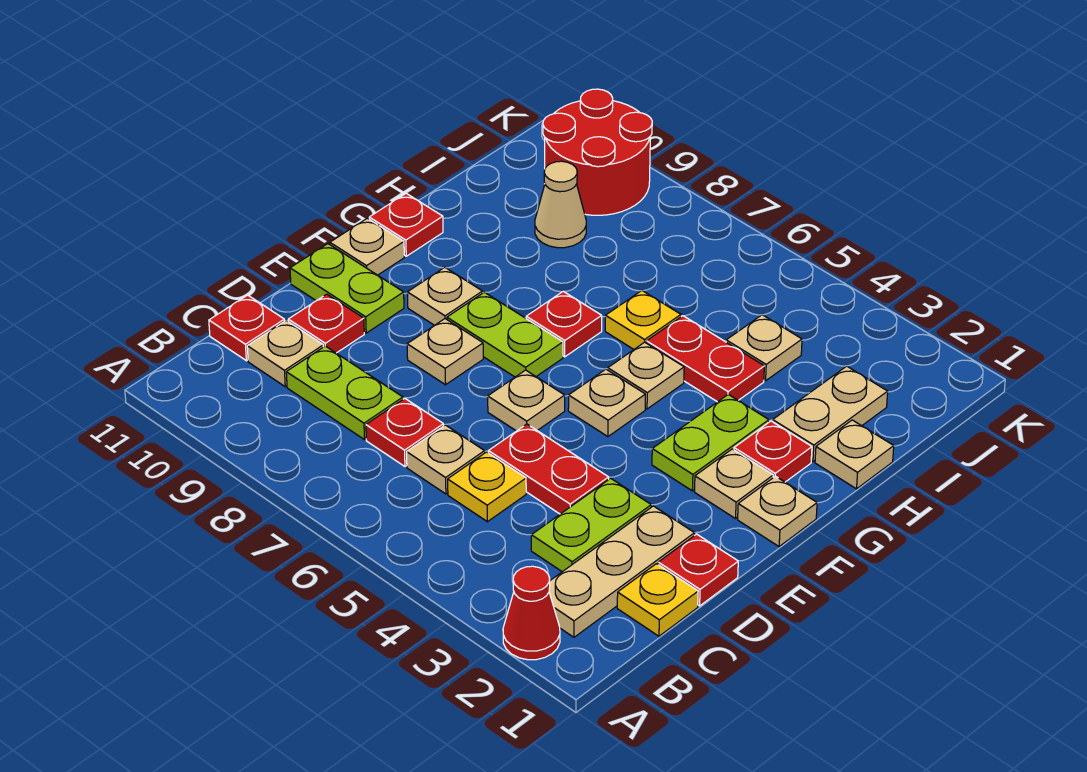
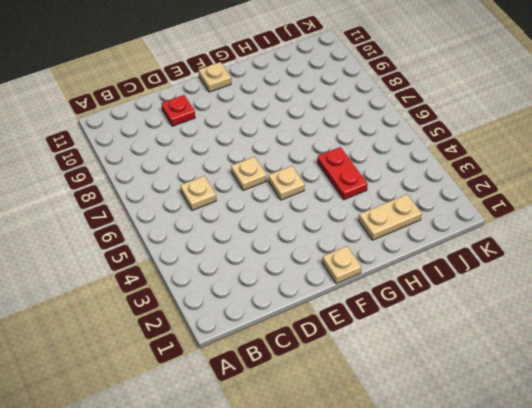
none -> red cone A2 level 1
none -> tan plate B2:D2 level 1
none -> yellow plate C1 level 1
none -> lime plate C3:D3 level 1

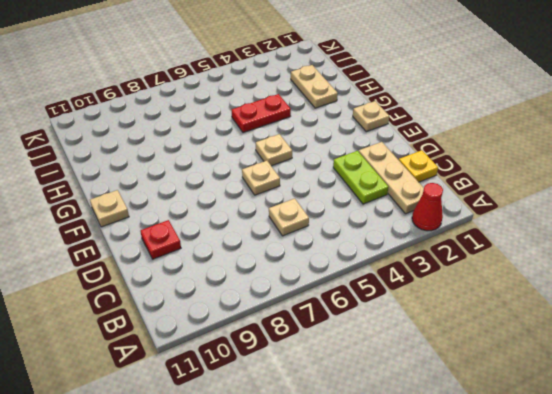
none -> yellow plate C5 level 1
none -> red plate C7 level 1
none -> lime plate C8:C9 level 1
none -> tan plate C10 level 1

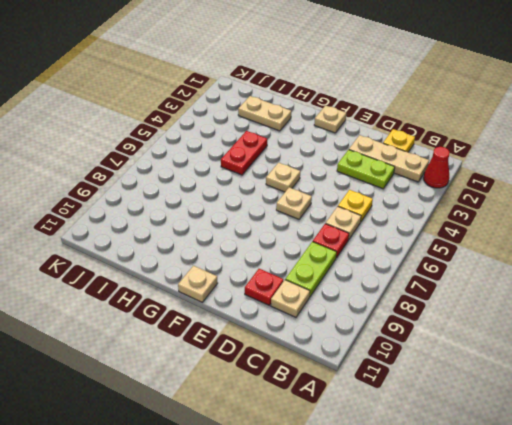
none -> red plate C11 level 1
none -> red plate D1 level 1
none -> red plate D4:D5 level 1
none -> tan plate E8 level 1

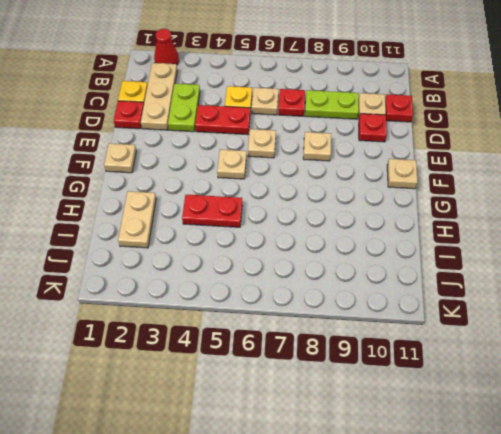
none -> lime plate E10:E11 level 1
none -> tan plate F2 level 1
none -> lime plate F3:G3 level 1
none -> lime plate F7:F8 level 1

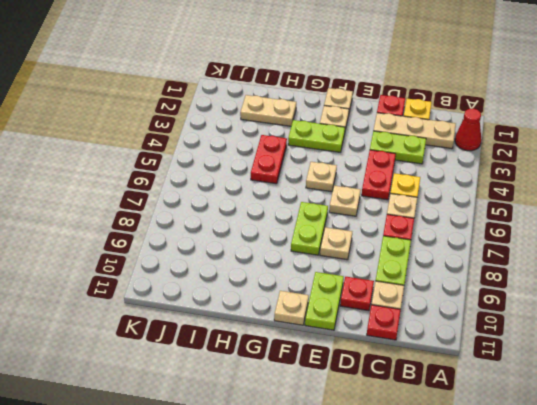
none -> tan plate F9 level 1
none -> red plate G2 level 1
none -> tan plate G5 level 1
none -> red plate G7 level 1

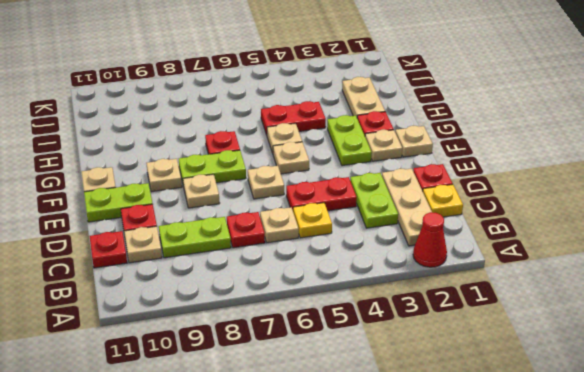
none -> red plate G11 level 1
none -> tan plate H1 level 1
none -> yellow plate H6 level 1
none -> tan plate I4 level 1

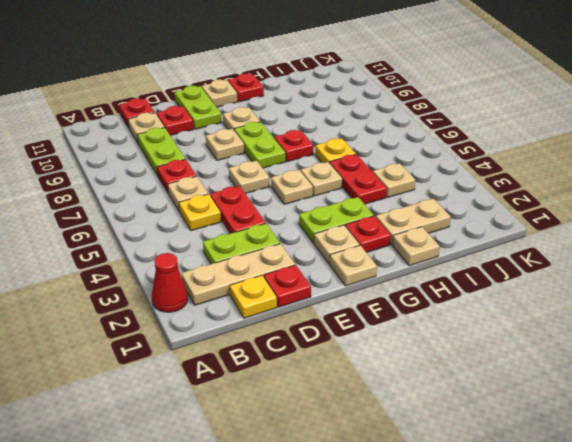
none -> tan cone I9 level 1
none -> red round brick J9:K10 level 1

